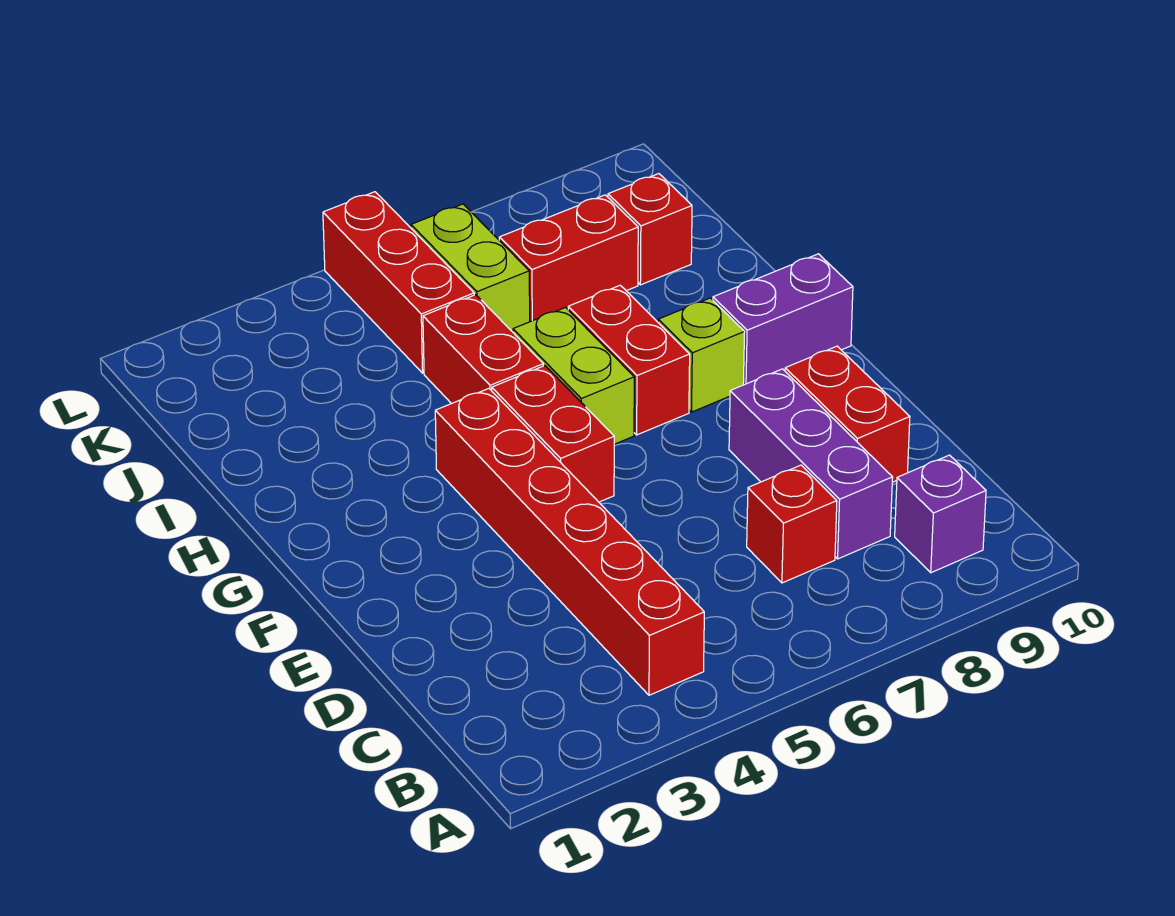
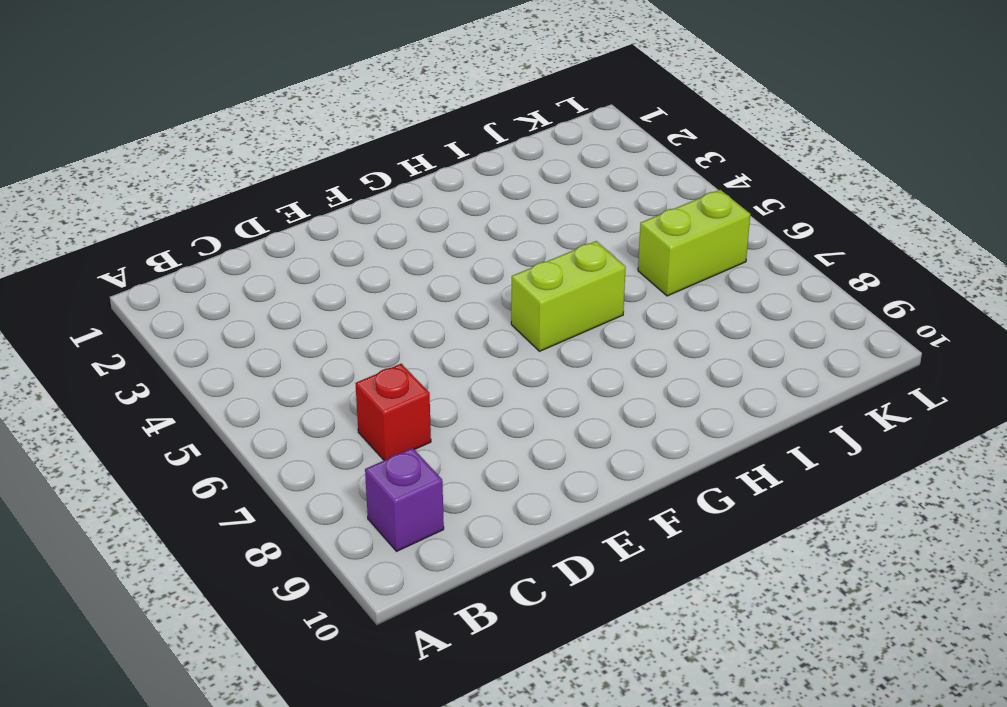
none -> red brick B4:G4 level 1
none -> purple brick C8:E8 level 1
none -> red brick D9:E9 level 1

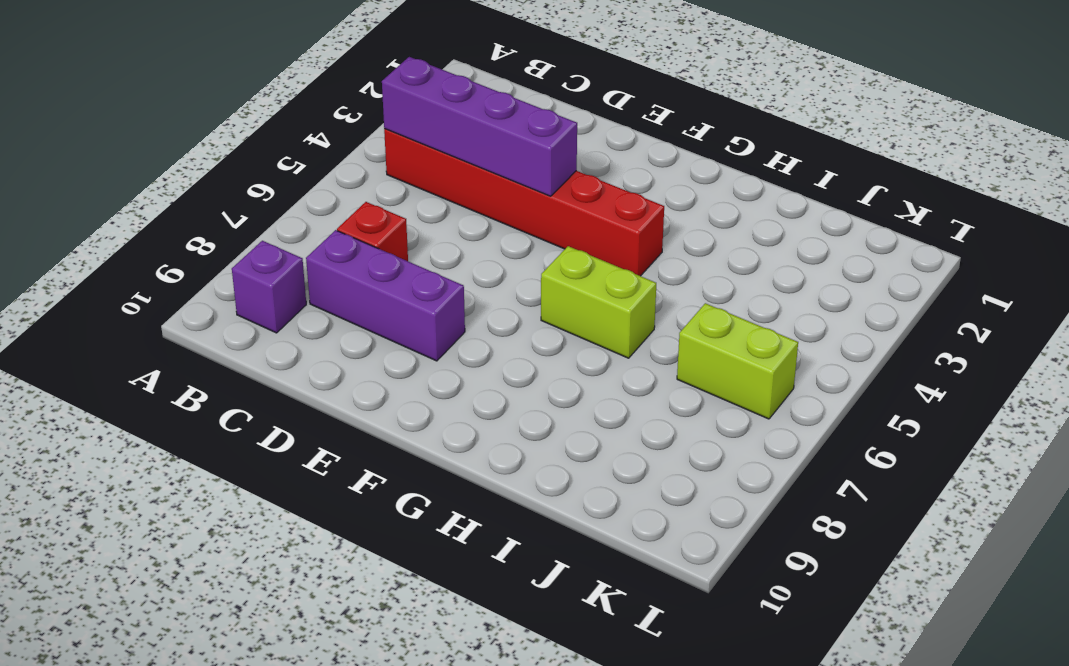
purple brick B4:E4 level 2 -> none
none -> red brick D9:E9 level 1
none -> red brick F5:G5 level 1
none -> red brick G7:H7 level 1

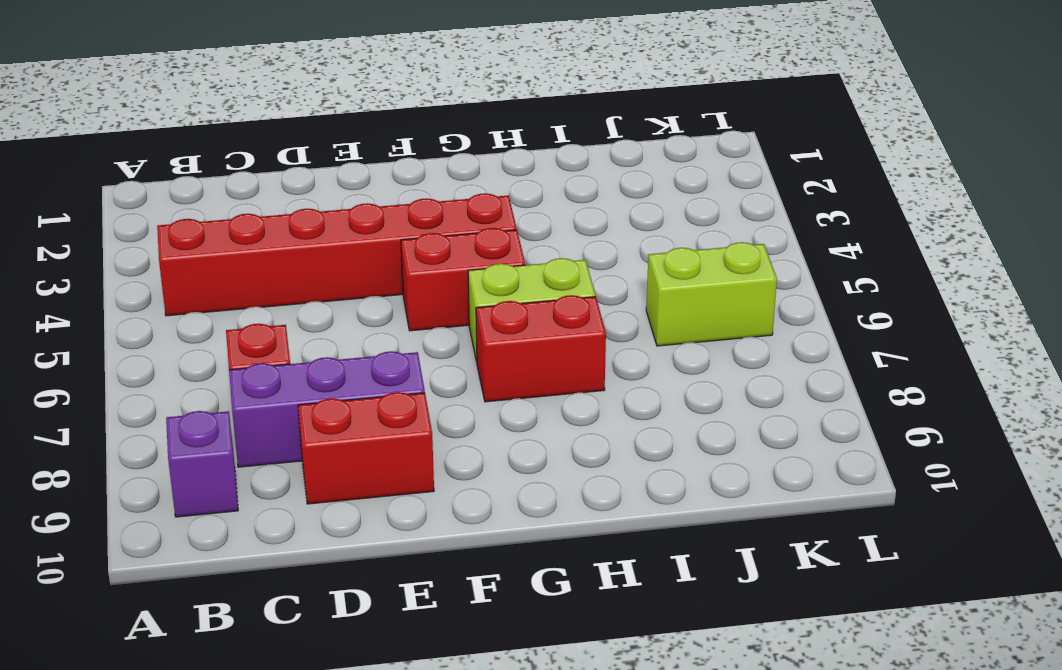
none -> lime brick G8 level 1
none -> purple brick G9:G10 level 1
none -> red brick H5:I5 level 1

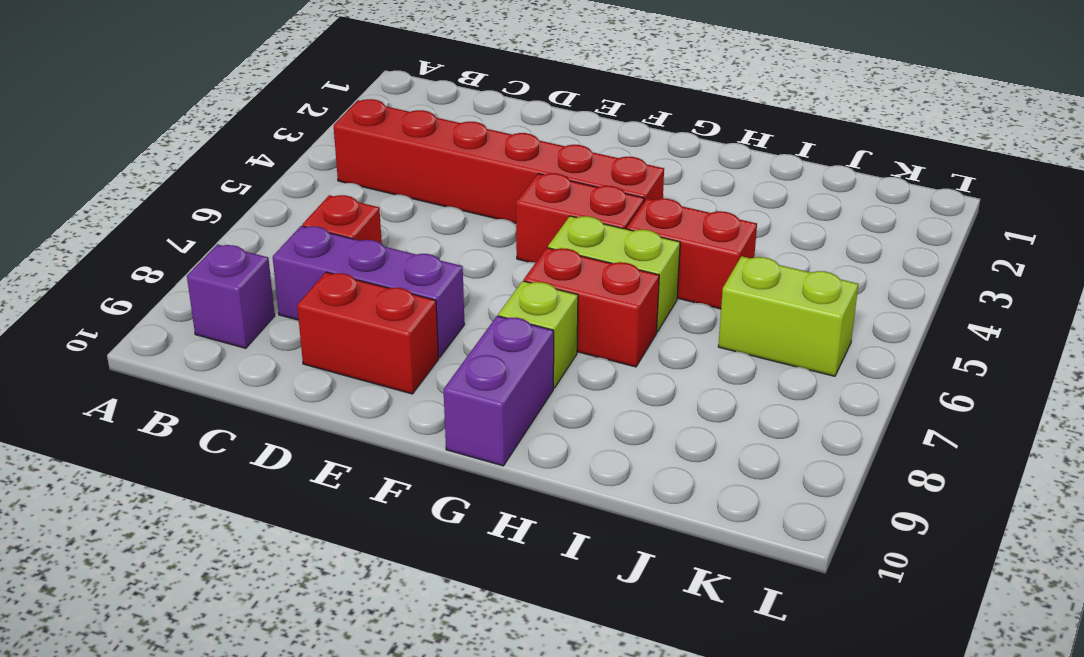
none -> red brick J5:L5 level 1
none -> red brick J7:J8 level 1
none -> red brick J9 level 1

